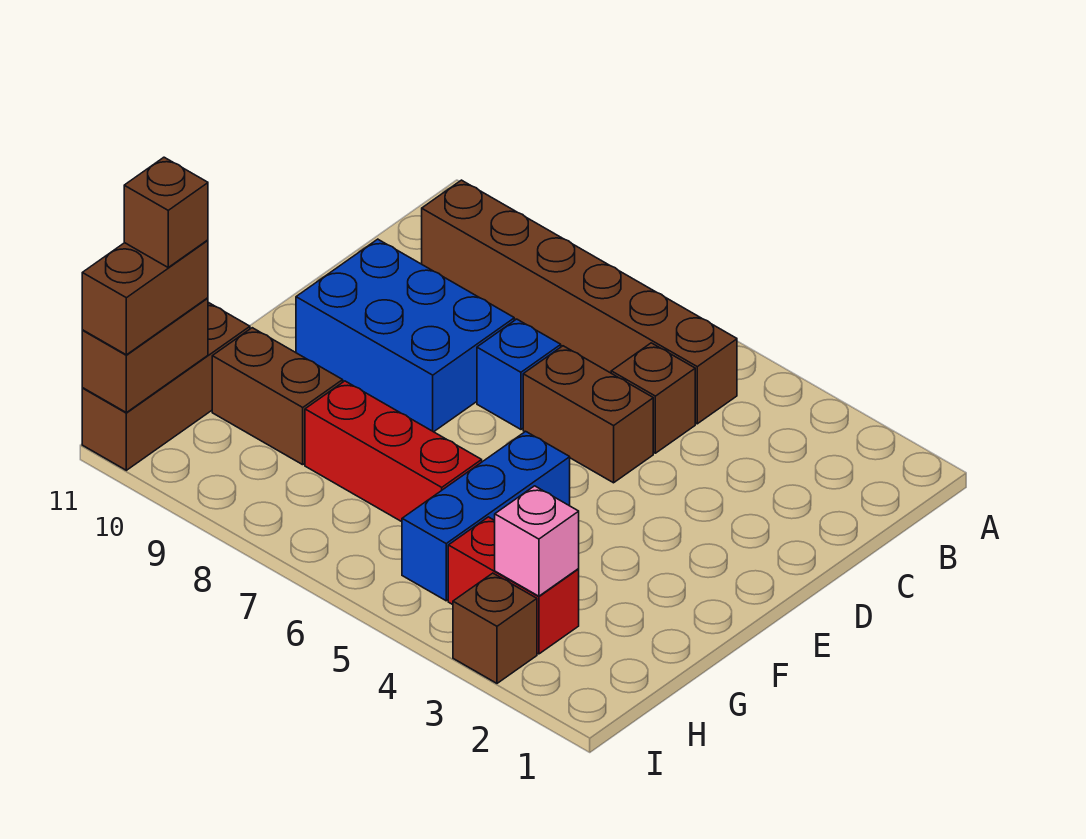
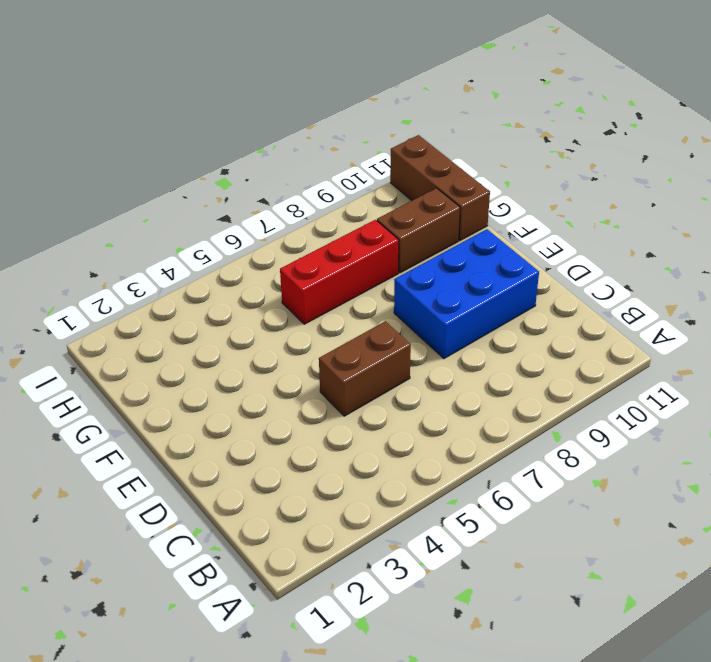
none -> brown brick B5:B10 level 1
none -> brown brick C5 level 1
none -> blue brick D7 level 1

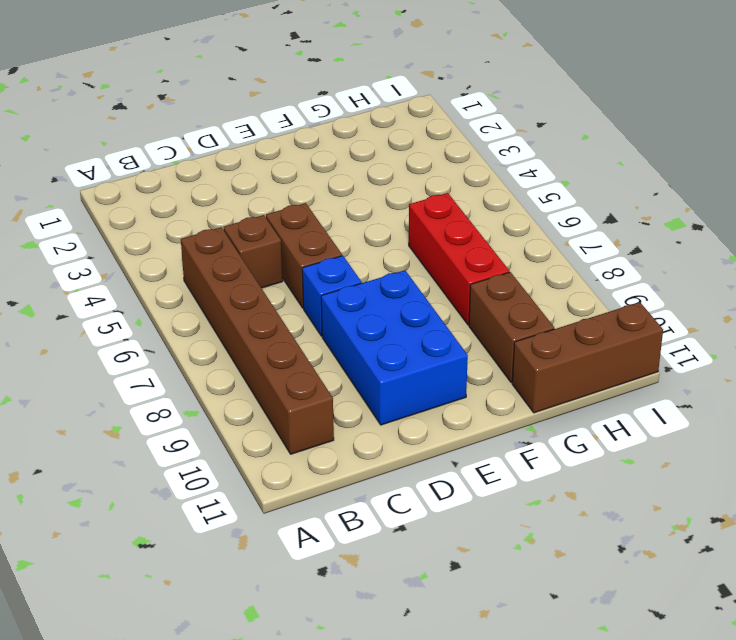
none -> blue brick F5:H5 level 1
none -> red brick H3:H4 level 1
none -> brown brick I3 level 1

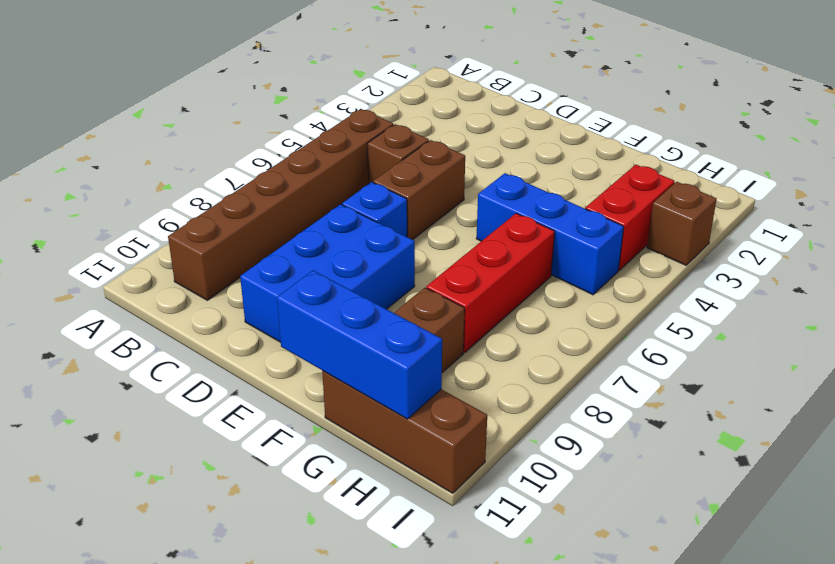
blue brick F11:H11 level 2 -> brown brick H11:I11 level 2
none -> pink brick H3 level 2
none -> brown brick H11:I11 level 3
none -> brown brick H11 level 4

